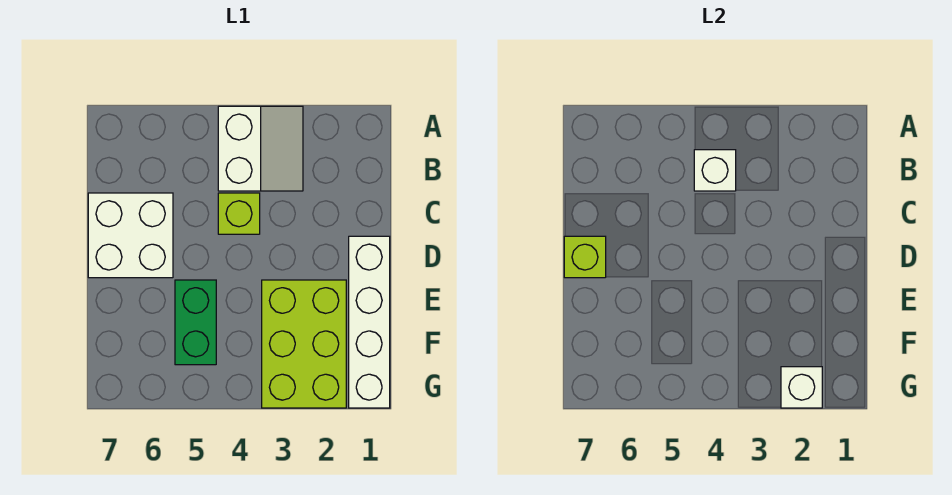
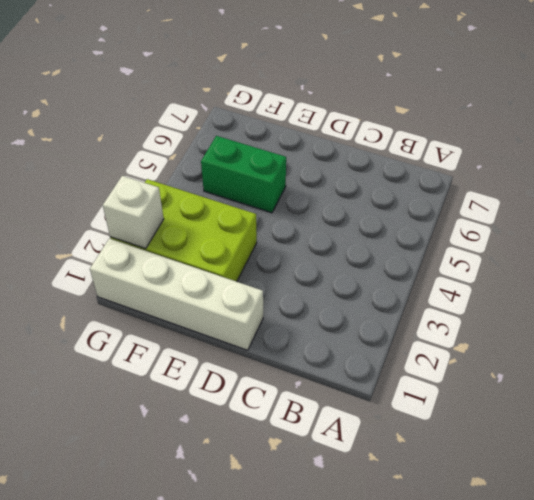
none -> white slope A3:B4 level 1 top 4
none -> lime brick C4 level 1

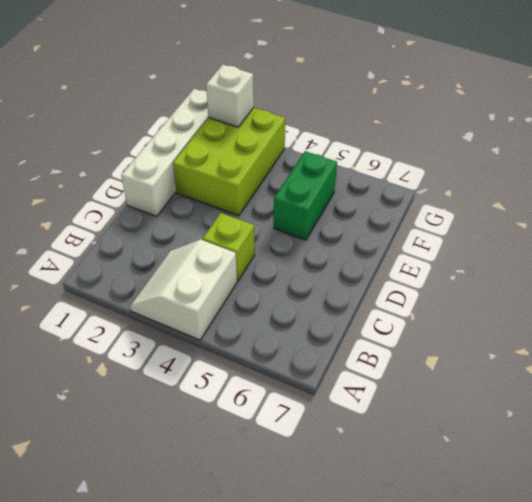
none -> white brick C6:D7 level 1
none -> white brick B4 level 2

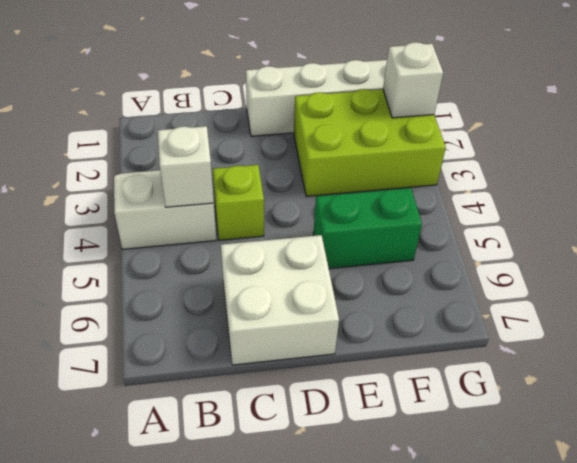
none -> lime brick D7 level 2

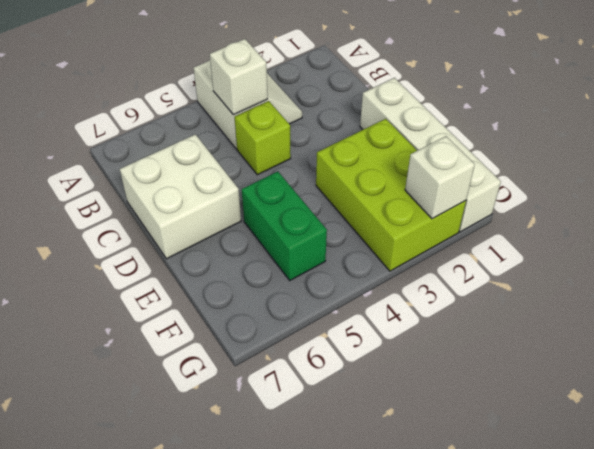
none -> lime brick D7 level 2

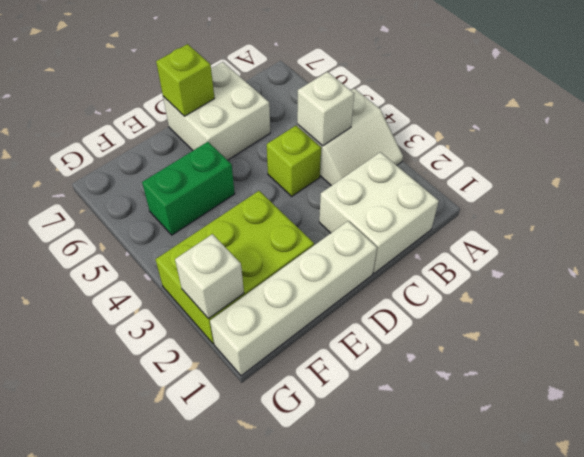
white brick B1:C2 level 1 -> none

